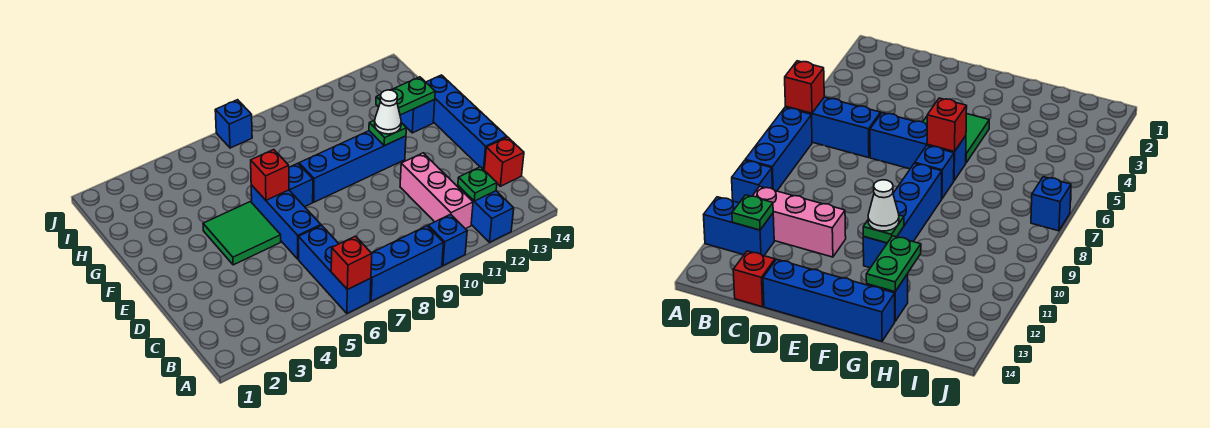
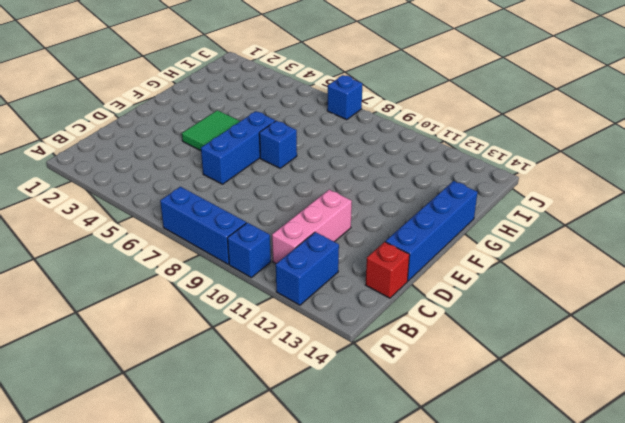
none -> blue brick A6:C6 level 1
none -> blue brick F8:F11 level 1
none -> blue brick G13 level 1

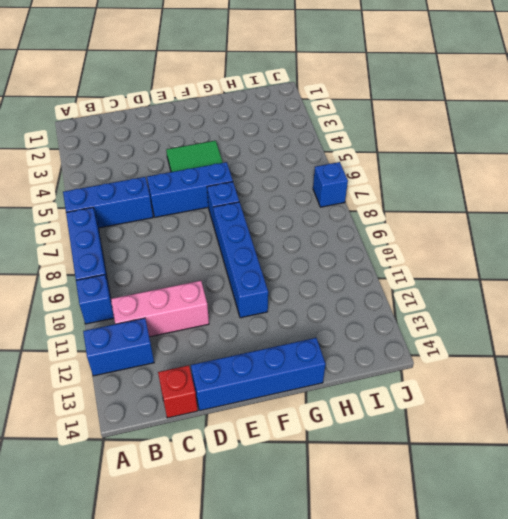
none -> blue brick G13 level 1
none -> red brick A6 level 2
none -> green plate B12 level 2

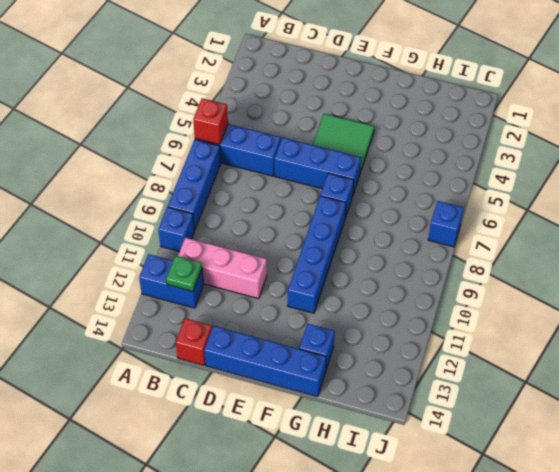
none -> red brick F6 level 2
none -> green plate F11 level 2
none -> green plate G12:G13 level 2

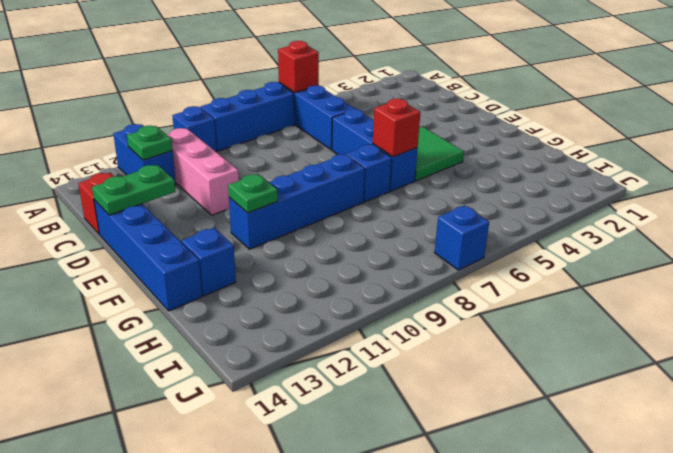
green plate D13:D14 level 2 -> green plate G12:G13 level 2
none -> white cone F11 level 3

